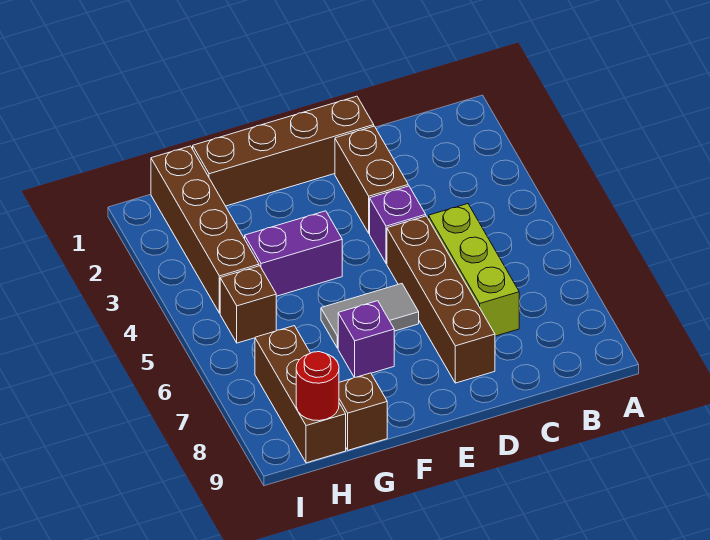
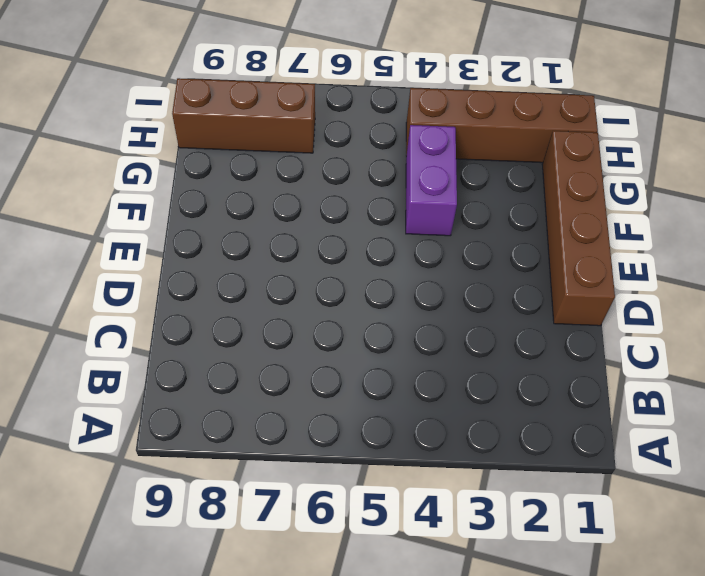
none -> lime brick C5:C7 level 1
none -> brown brick D2:D3 level 1
none -> purple brick D4 level 1

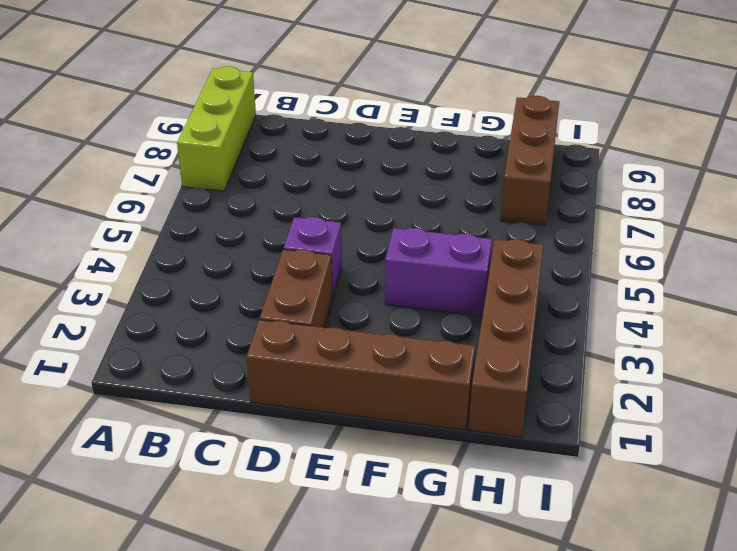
lime brick A7:A9 level 1 -> lime brick C5:C7 level 1
none -> brown brick D5:D8 level 1
none -> grey tile E6:F6 level 1
none -> purple brick F7 level 1

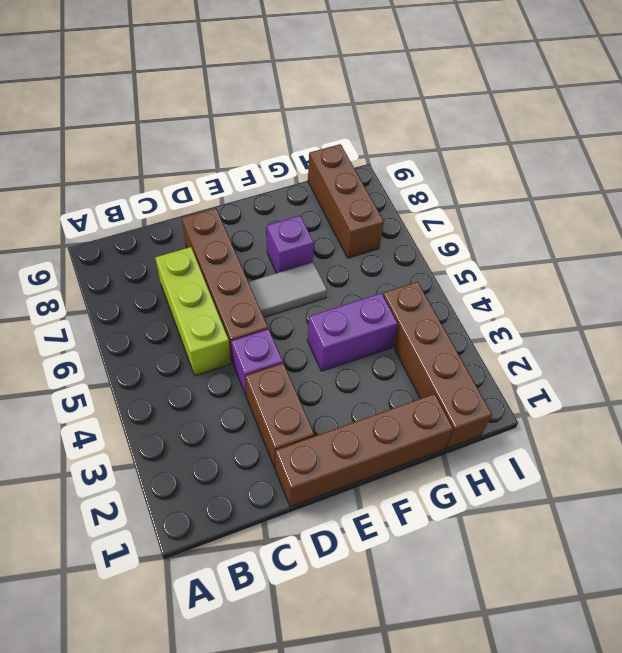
none -> brown brick G9 level 1
none -> brown brick H5 level 1
none -> red round brick H9 level 2

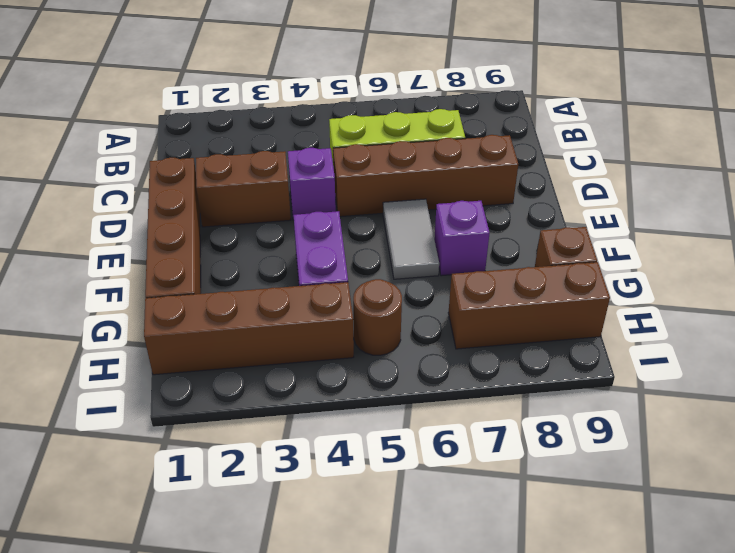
brown round brick H5 level 1 -> brown brick H5 level 1
none -> red round brick H9 level 2

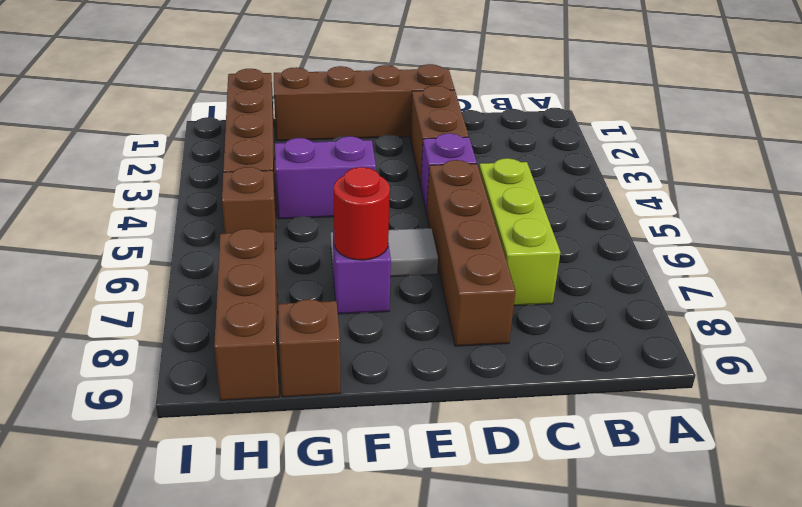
red round brick F7 level 2 -> red round brick H9 level 2

